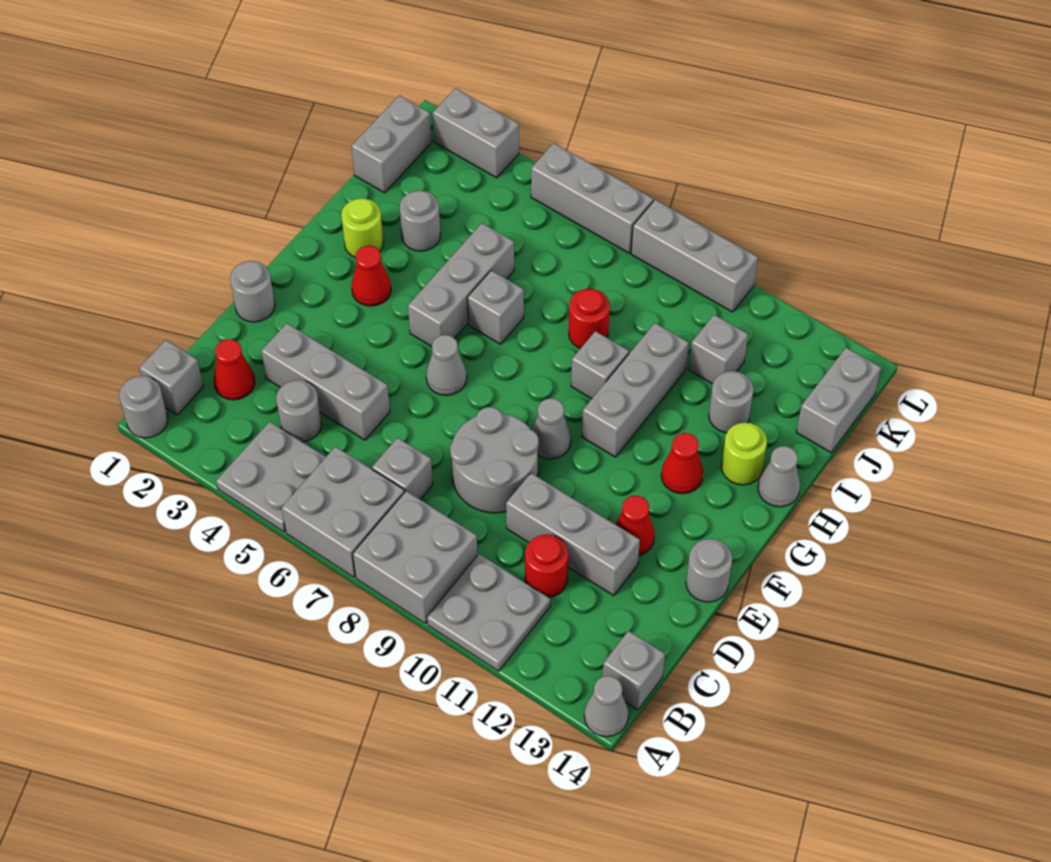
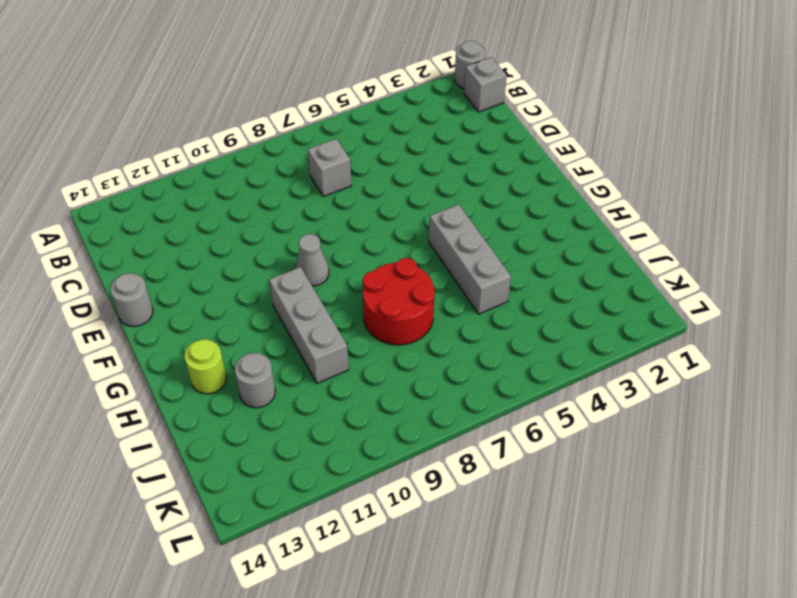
red round brick H7:I8 level 1 -> red round brick I8 level 1
none -> grey plate A4:B5 level 1
none -> grey brick A6:B7 level 1
none -> grey brick A8:B9 level 1
none -> grey plate A10:B11 level 1

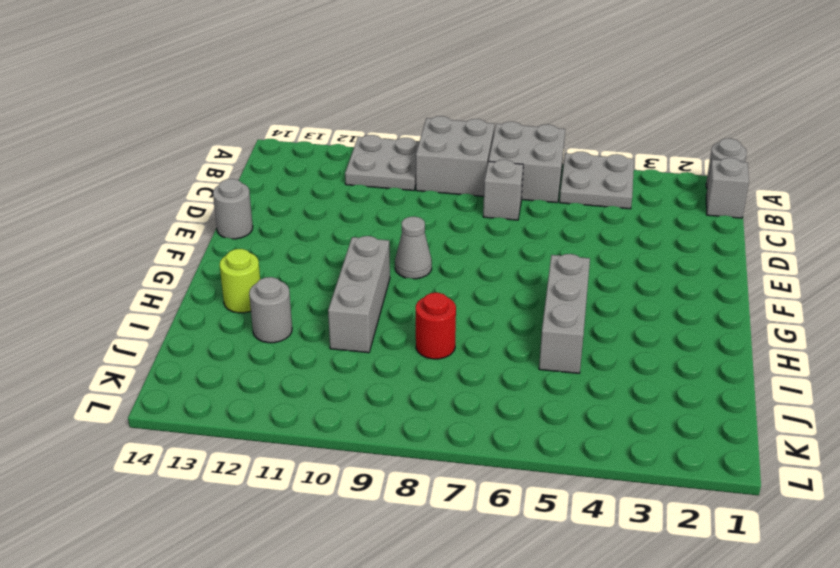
none -> grey cone A14 level 1
none -> grey brick B14 level 1
none -> red cone C2 level 1
none -> grey round brick C4 level 1

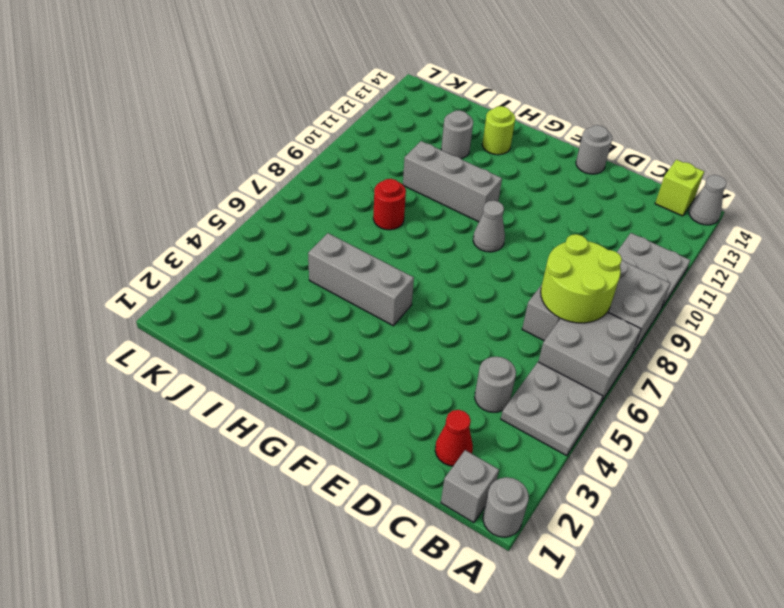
lime round brick B7:C8 level 2 -> none
lime brick B14 level 1 -> grey brick B14 level 1
none -> red round brick C11 level 1
none -> grey brick D3:D5 level 1
none -> grey round brick D8:E9 level 1
none -> grey brick D10:D12 level 1

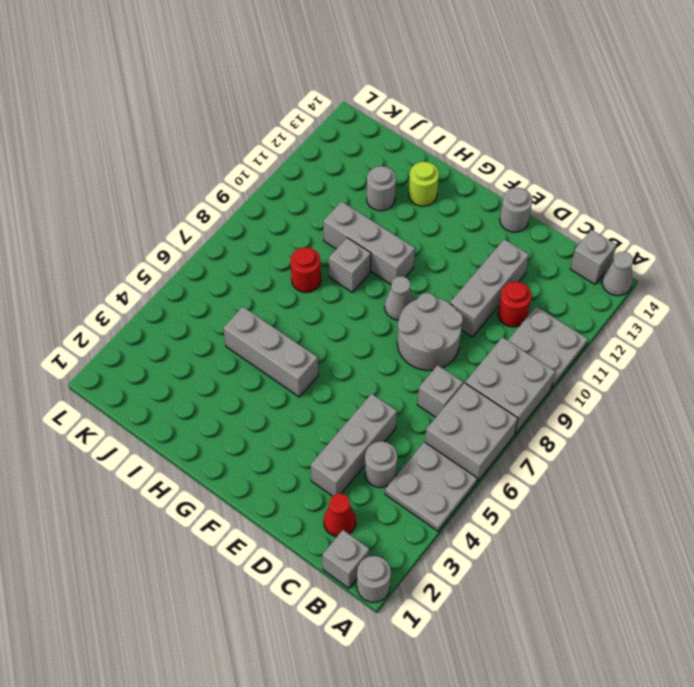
none -> grey round brick E1 level 1
none -> red cone E12 level 1
none -> grey cone F6 level 1
none -> red cone G3 level 1

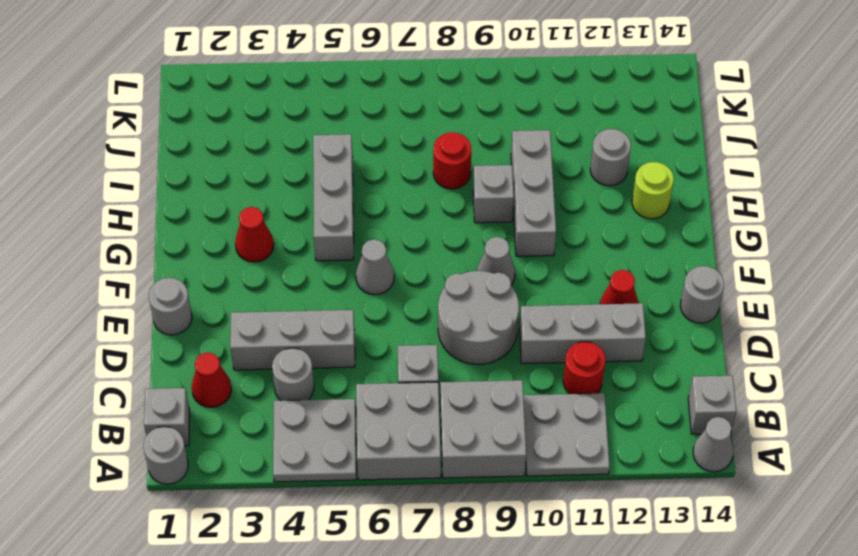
none -> red cone G12 level 1
none -> lime round brick H2 level 1
none -> grey brick H6 level 1
none -> grey cone H14 level 1

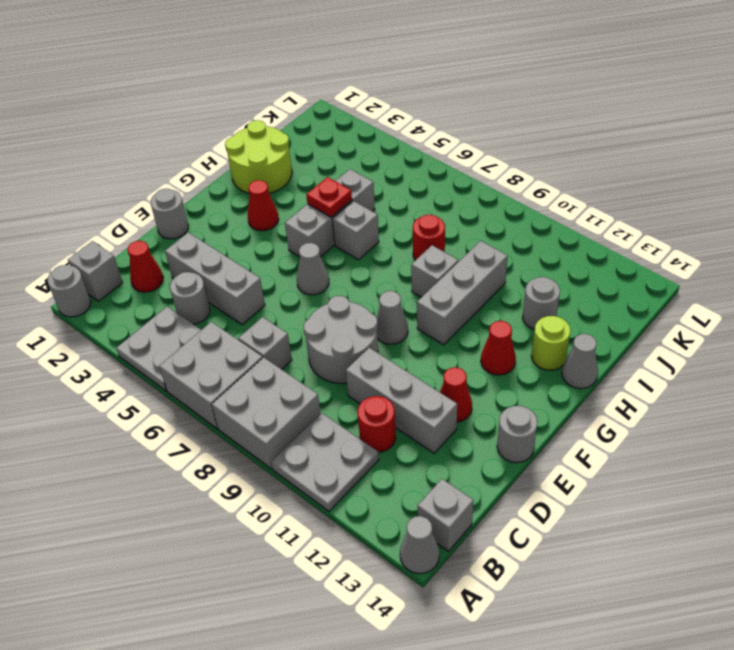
lime round brick H1:I2 level 1 -> lime round brick H2 level 1
red plate H5 level 2 -> none
none -> grey round brick I3 level 1
none -> grey brick J1:K1 level 1
none -> grey brick J11 level 1
none -> grey brick J14:K14 level 1

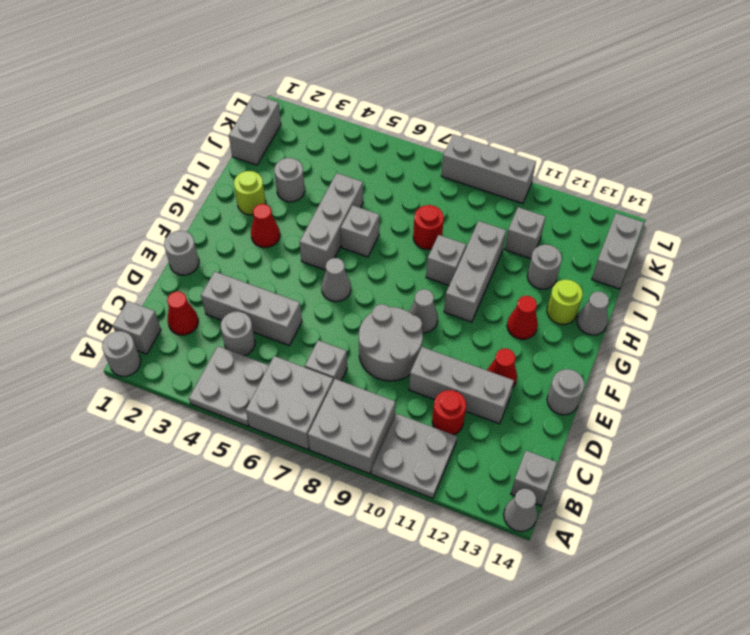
none -> grey brick L2:L3 level 1
none -> grey brick L5:L7 level 1

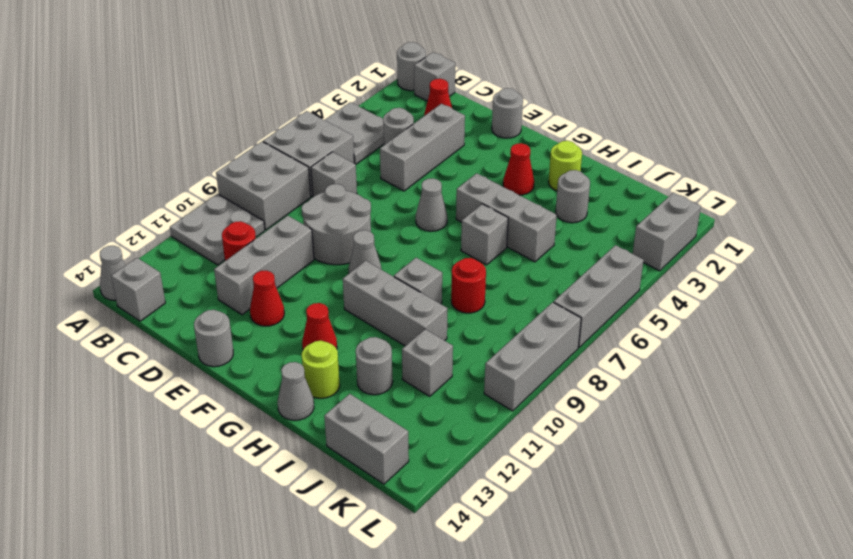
none -> grey brick J1:K1 level 1

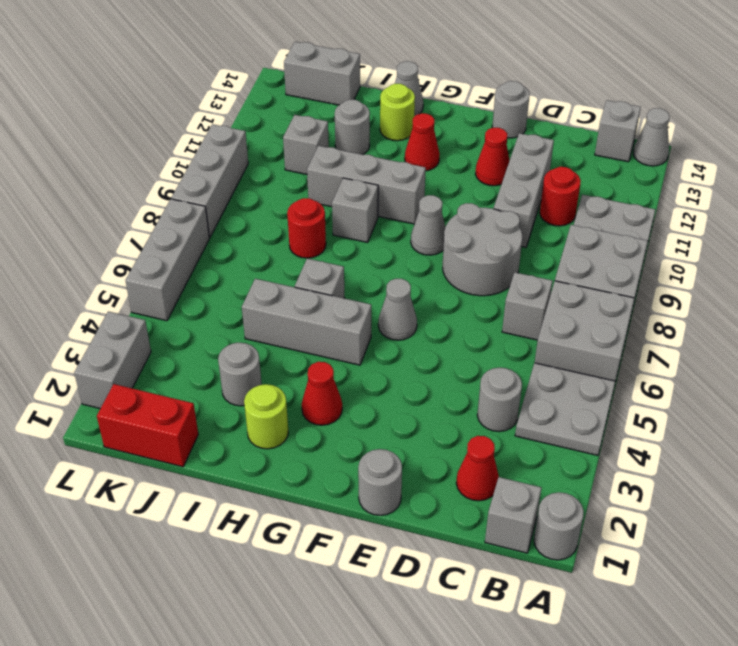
red brick J1:K1 level 1 -> grey brick J1:K1 level 1
none -> grey brick D3:D5 level 1

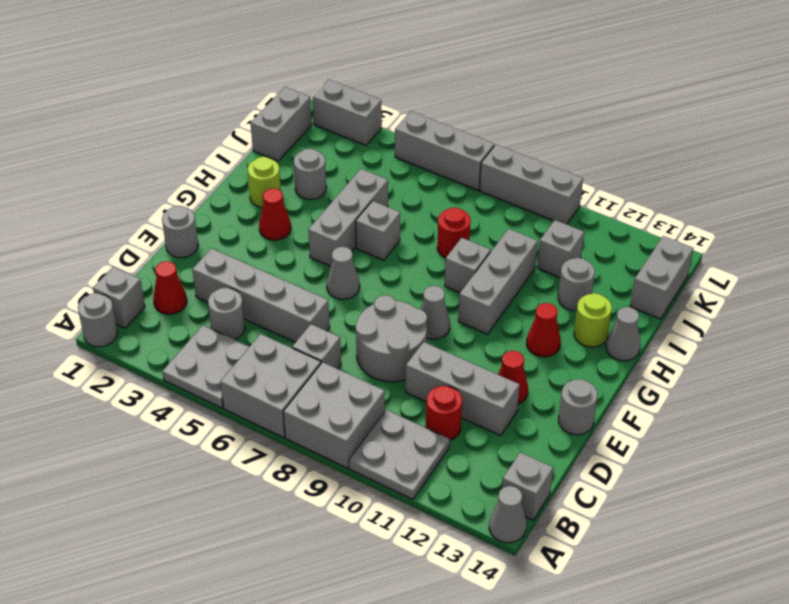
grey brick D3:D6 level 1 -> grey brick D3:D5 level 1

